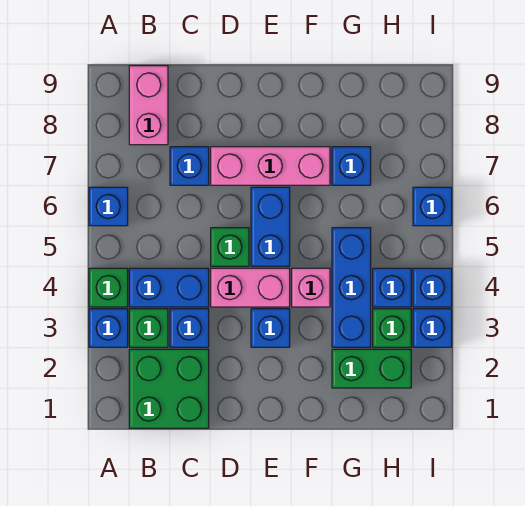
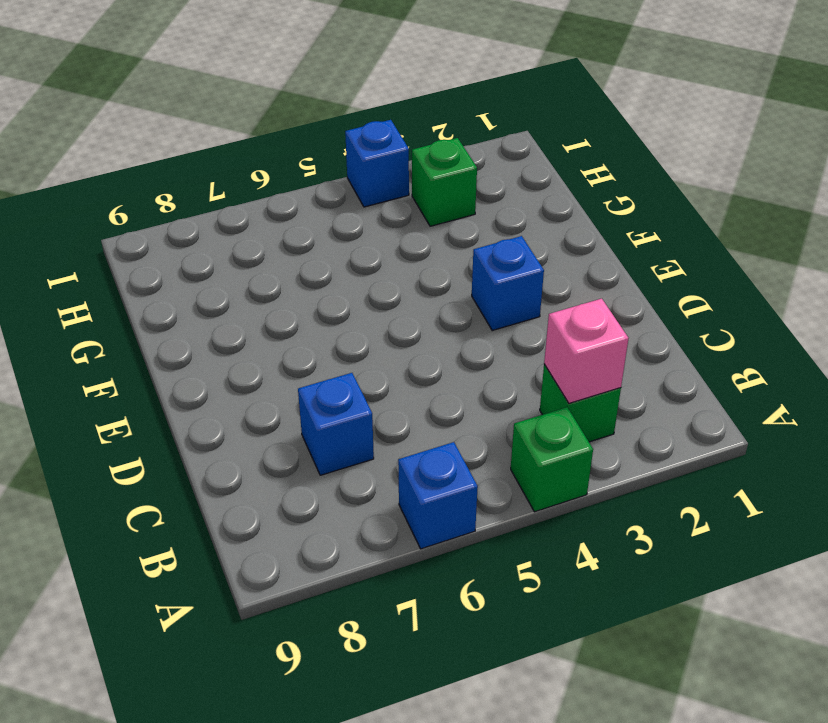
pink brick B3 level 2 -> pink brick F4 level 1
none -> blue brick A3 level 1
none -> green brick B1:C2 level 1
none -> blue brick B4:C4 level 1

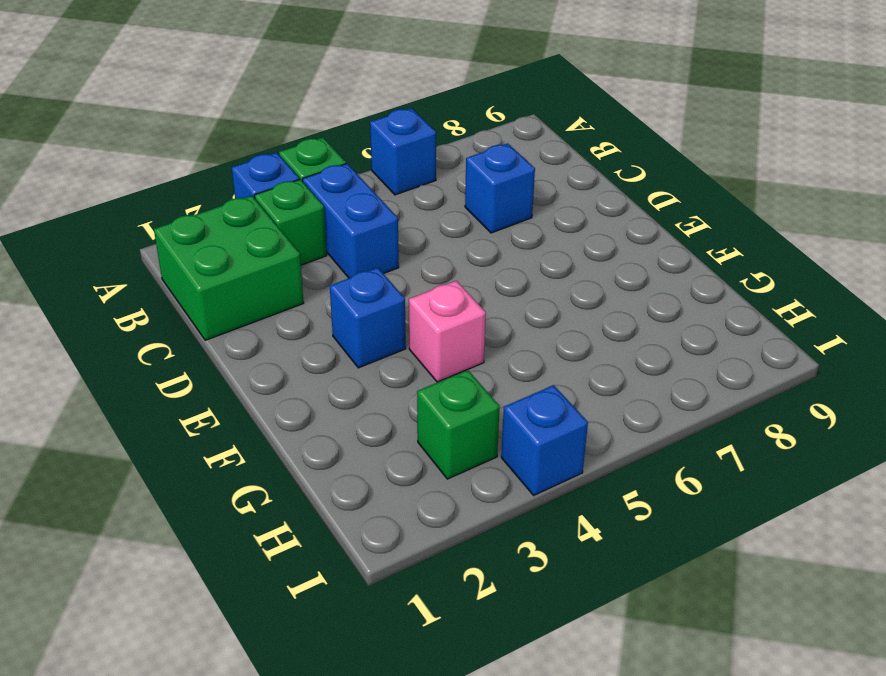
none -> pink brick B8:B9 level 1
none -> blue brick C3 level 1
none -> pink brick D4:E4 level 1

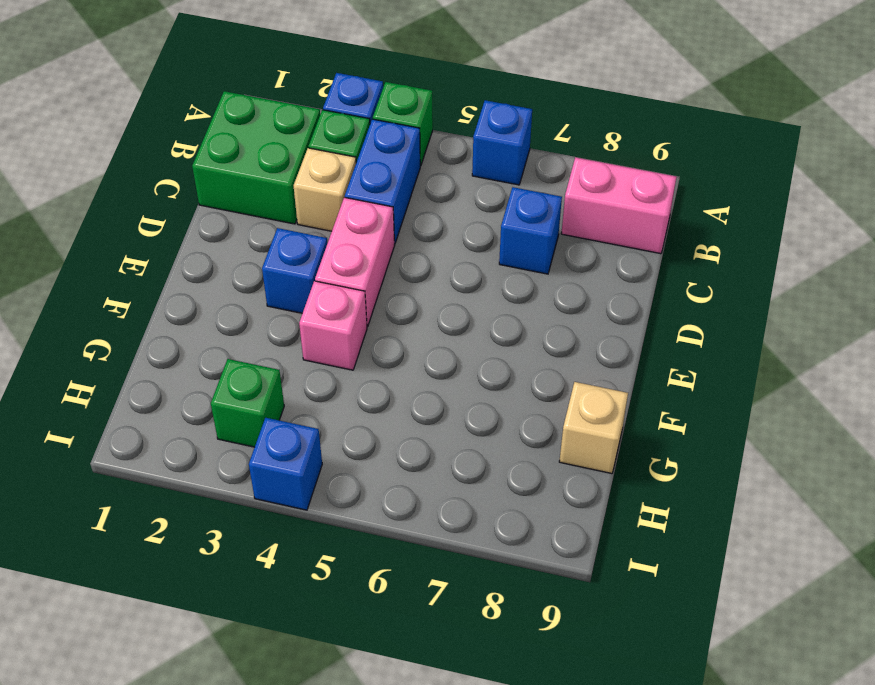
tan brick C3 level 1 -> blue brick C3 level 1
tan brick G9 level 1 -> none
none -> green brick D5 level 1
none -> pink brick D7:F7 level 1
none -> blue brick E5:E6 level 1

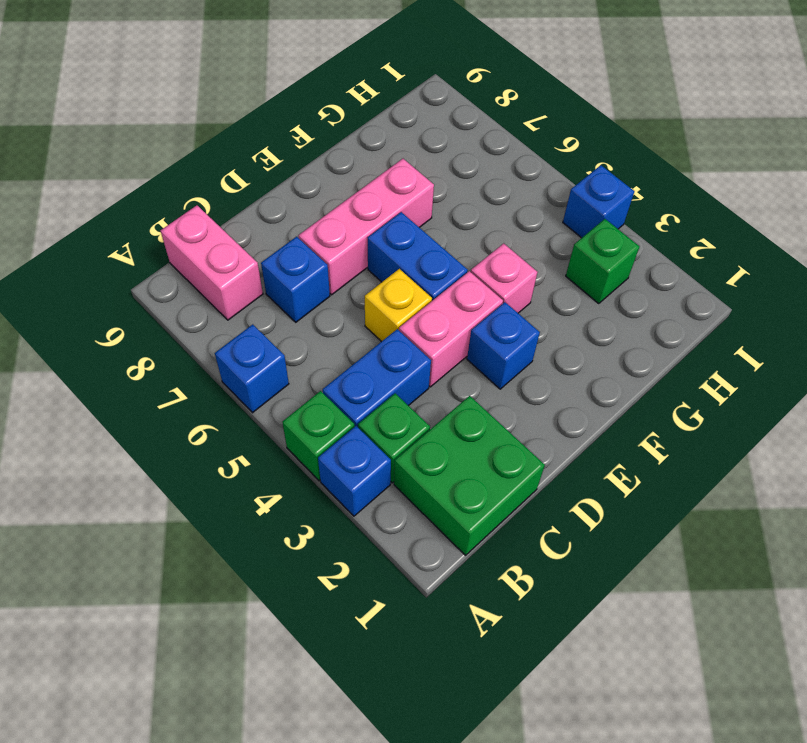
yellow brick D5 level 1 -> green brick D5 level 1
none -> blue brick C3 level 1
none -> green brick G2:H2 level 1
none -> blue brick G3:G5 level 1

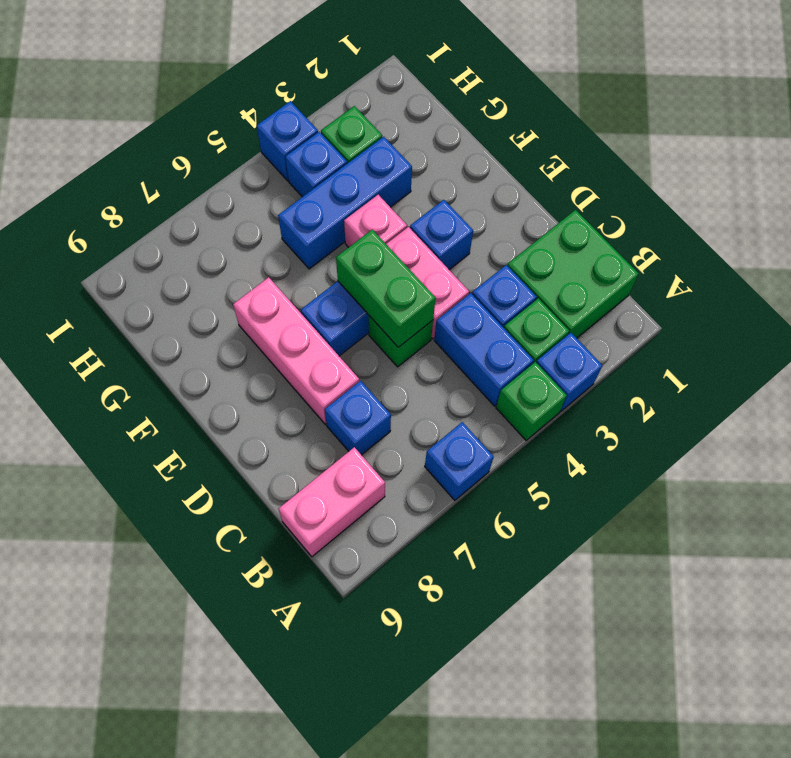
green brick D5:E5 level 2 -> green brick G2:H2 level 1
none -> blue brick G7 level 1
none -> blue brick I3 level 1
none -> blue brick I6 level 1

